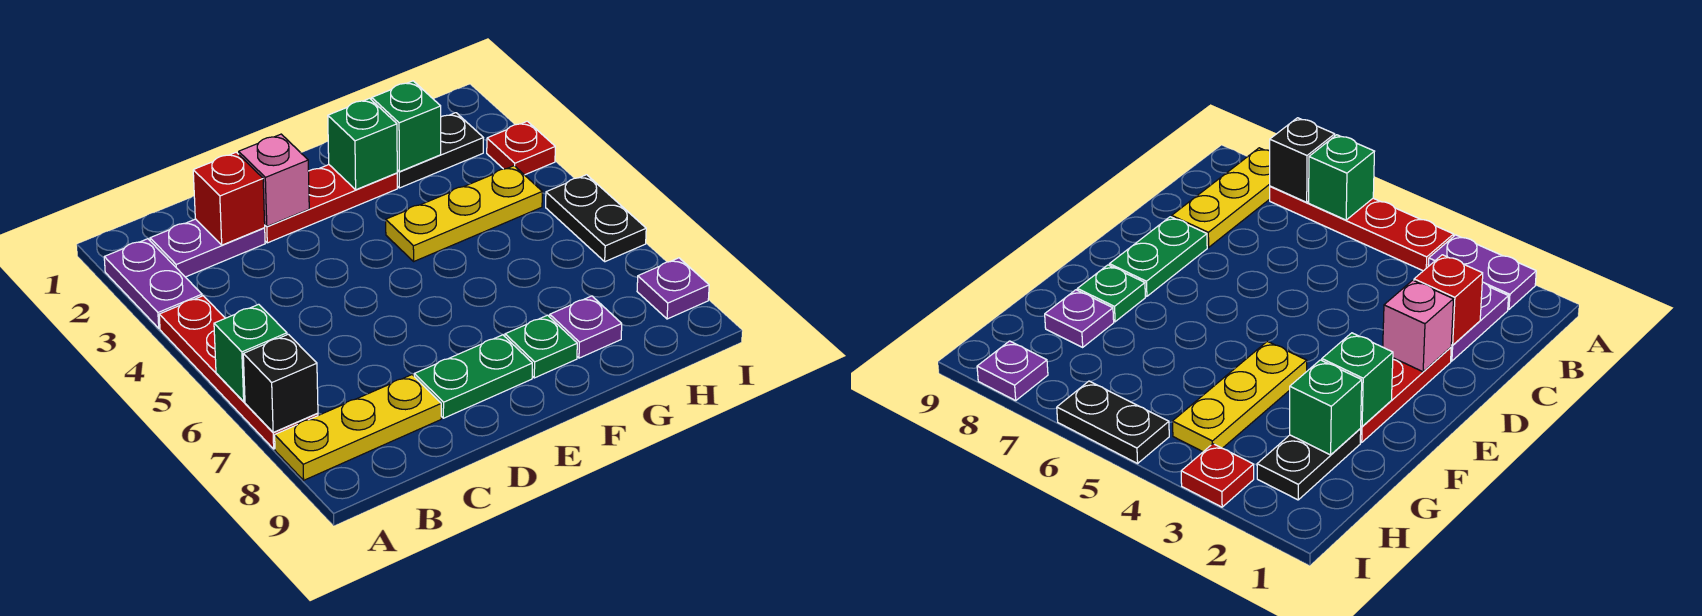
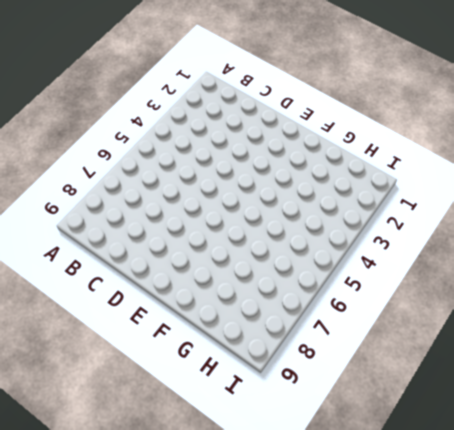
none -> purple plate A2:A3 level 1
none -> red plate A4:A7 level 1
none -> yellow plate A8:C8 level 1

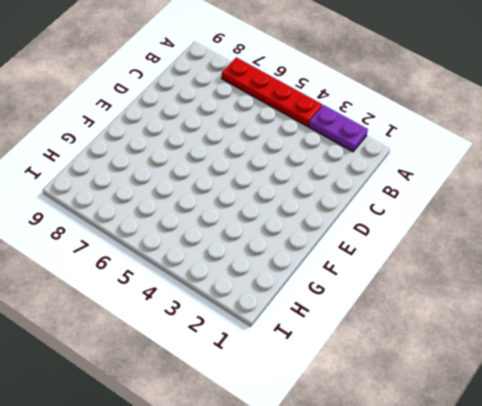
none -> yellow plate A8:C8 level 1
none -> purple plate B2:C2 level 1
none -> red plate D2:F2 level 1

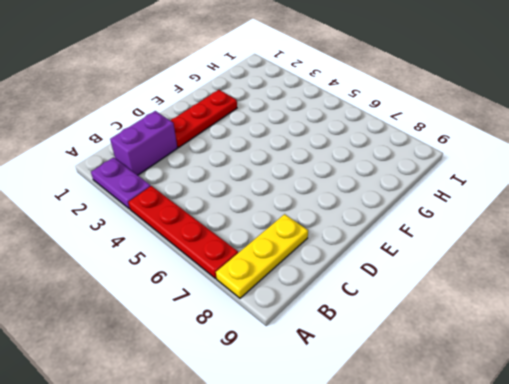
purple brick B2:C2 level 1 -> purple plate B2:C2 level 1
none -> green plate D8:E8 level 1
none -> yellow plate F4:H4 level 1
none -> green plate F8 level 1

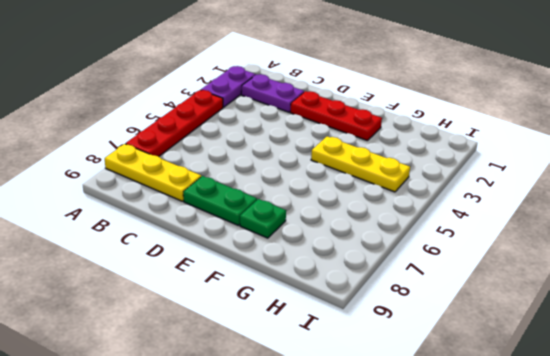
none -> black plate G2:H2 level 1
none -> purple plate G8 level 1
none -> red plate I3 level 1

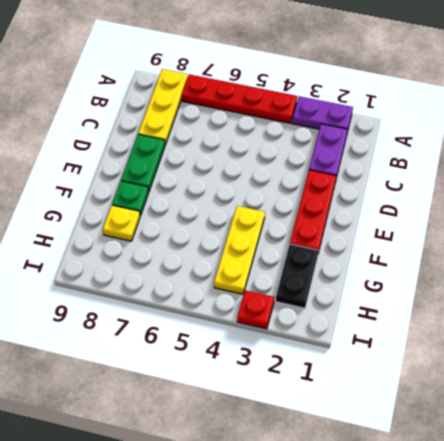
yellow plate G8 level 1 -> purple plate G8 level 1
none -> black plate I5:I6 level 1
none -> purple plate I8 level 1
none -> green brick A6 level 2

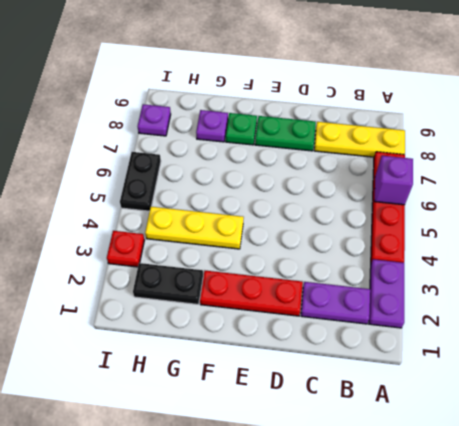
purple brick A6 level 2 -> green brick A6 level 2
none -> black brick A7 level 2
none -> red brick C2 level 2
none -> pink brick D2 level 2

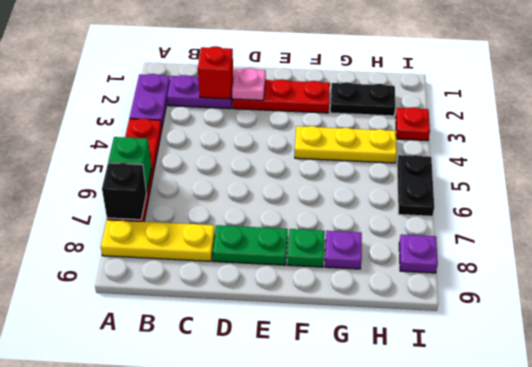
pink plate D2 level 2 -> pink brick D2 level 2
none -> green brick F2 level 2
none -> green brick G2 level 2

